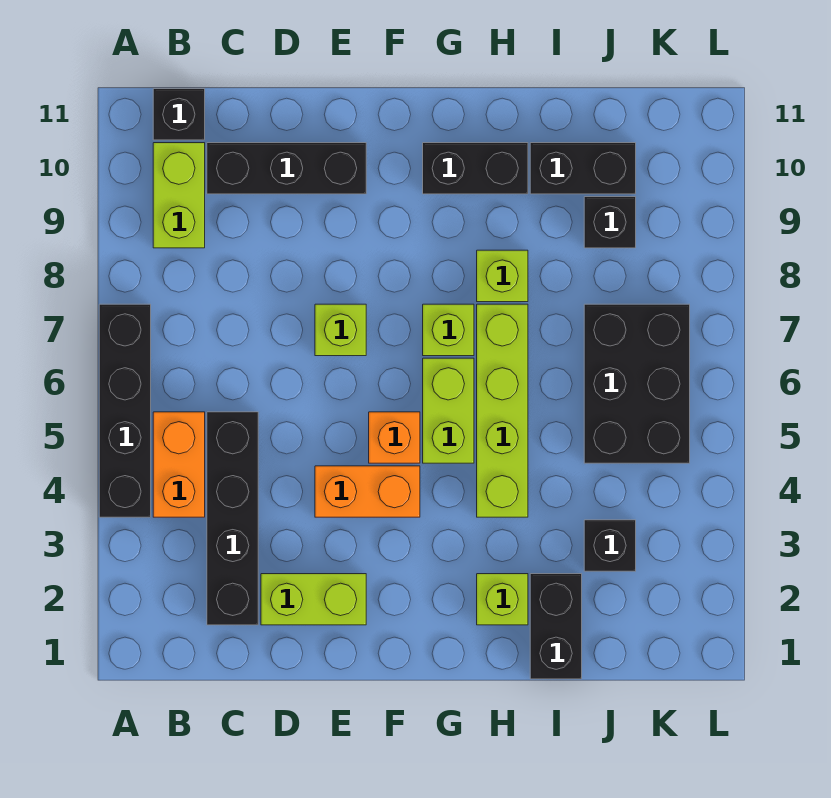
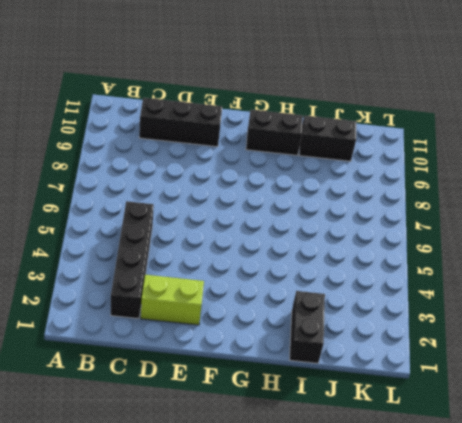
none -> black brick A4:A7 level 1
none -> orange brick B4:B5 level 1
none -> lime brick B9:B10 level 1

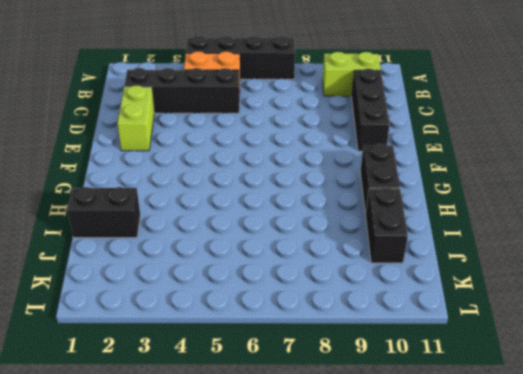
none -> black brick B11 level 1
none -> orange brick E4:F4 level 1
none -> lime brick E7 level 1

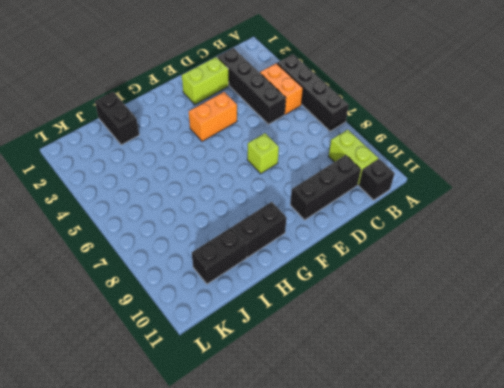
none -> orange brick F5 level 1
none -> lime brick G5:G6 level 1
none -> lime brick G7 level 1

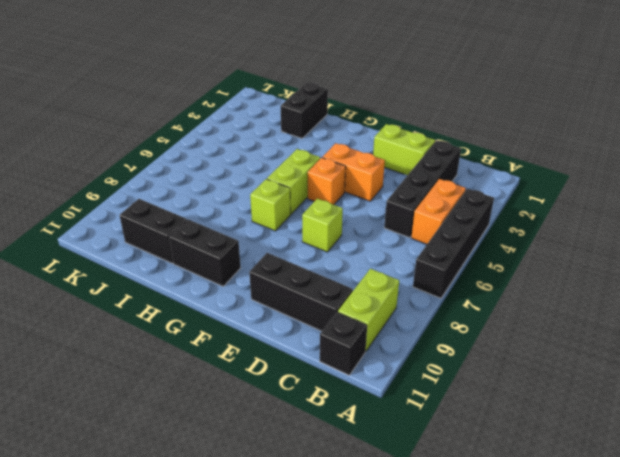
none -> lime brick H2 level 1
none -> lime brick H4:H7 level 1
none -> lime brick H8 level 1

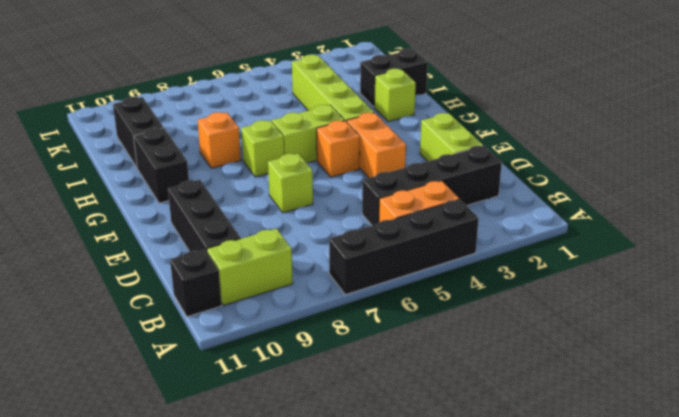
lime brick G4:J4 level 1 -> lime brick H4:H7 level 1
orange brick H8 level 1 -> lime brick H8 level 1
none -> black brick J3 level 1
none -> black brick J5:K7 level 1
none -> black brick J9 level 1

